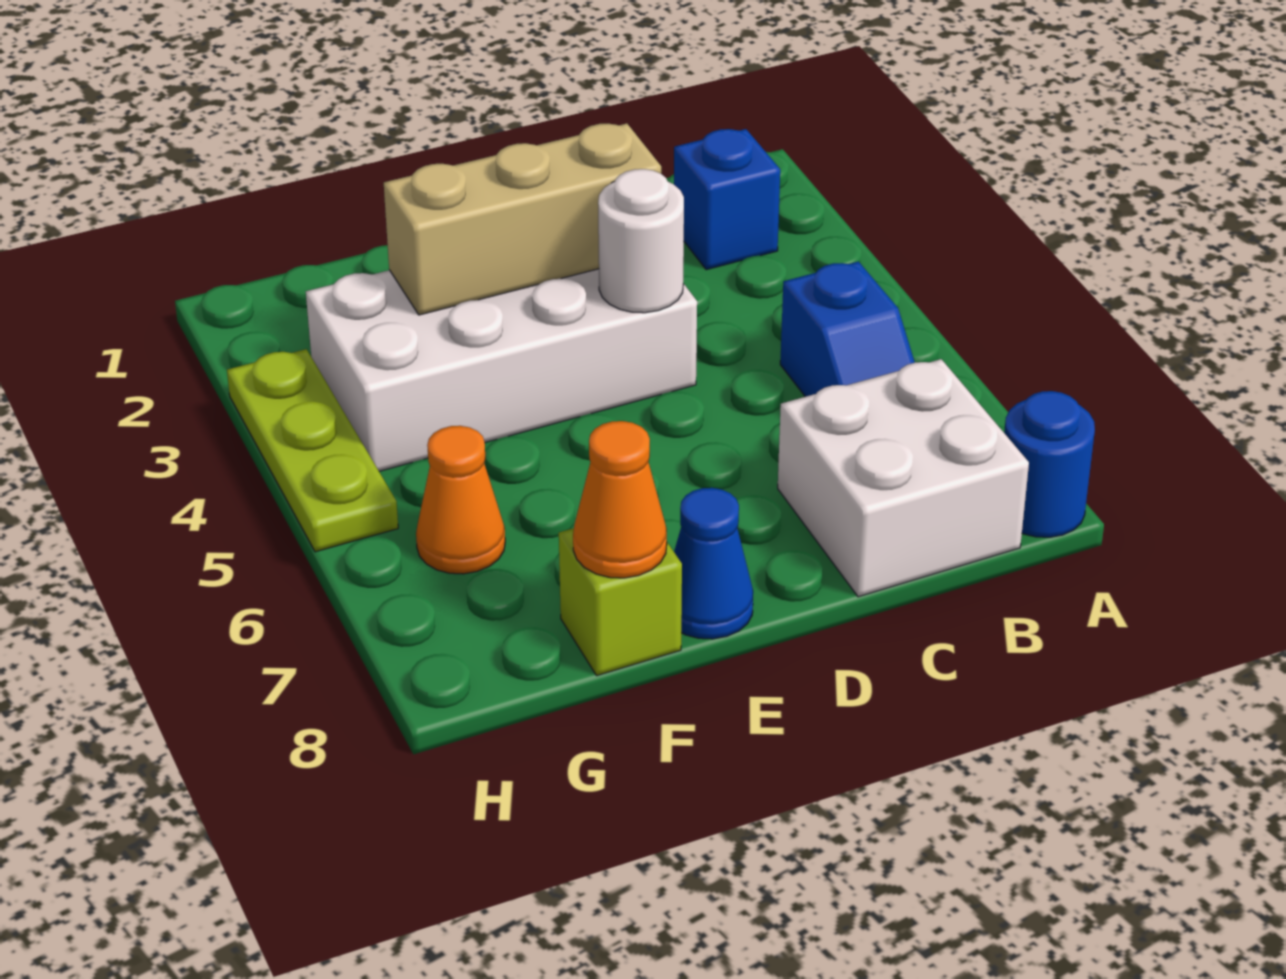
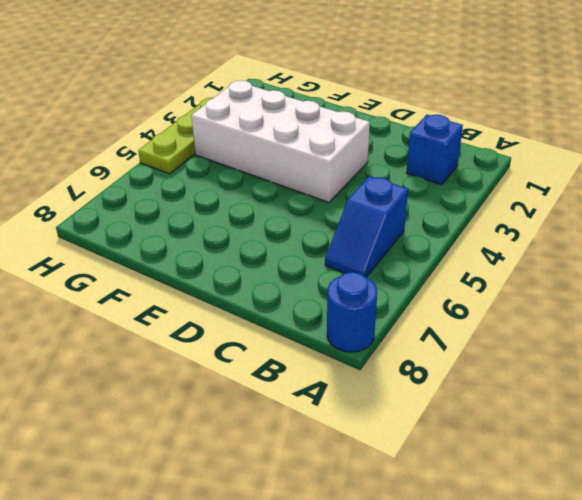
none -> white brick B7:C8 level 1
none -> blue cone E8 level 1
none -> lime brick F8 level 1

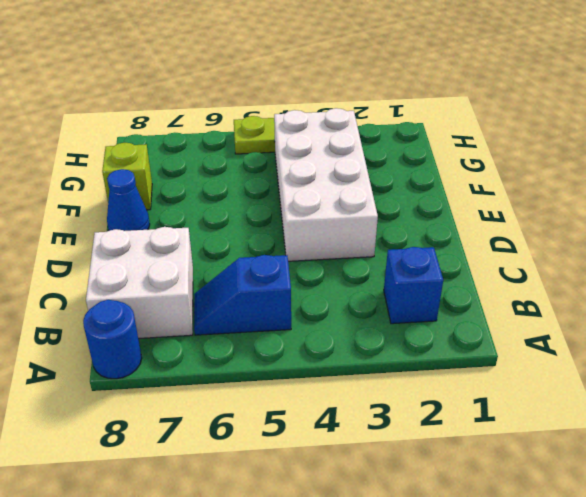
none -> orange cone G6 level 1
none -> tan brick D3:F3 level 2
none -> white round brick D4 level 2

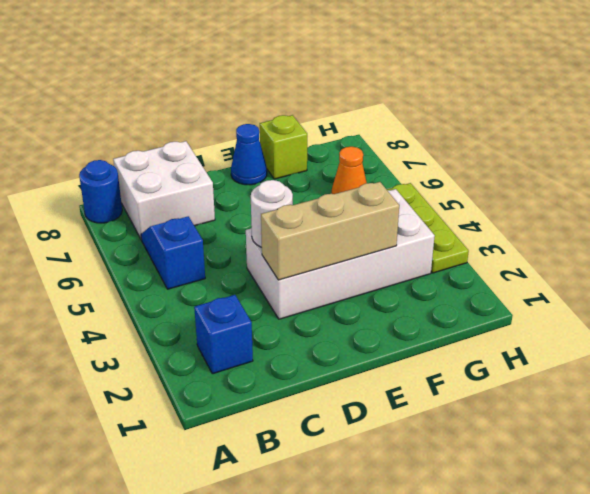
none -> orange cone F8 level 2

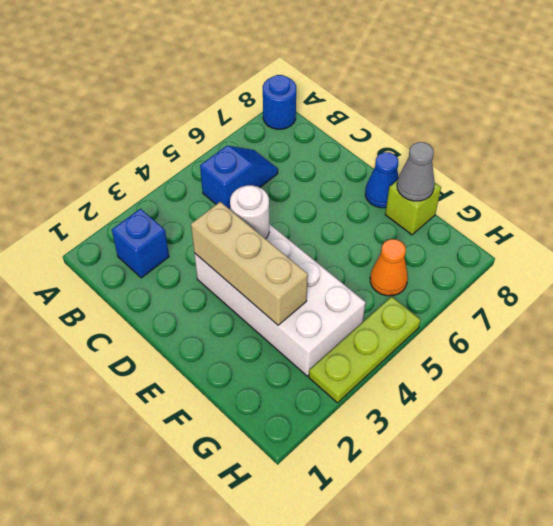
grey cone F8 level 2 -> orange cone F8 level 2
none -> white brick B7:C8 level 1

